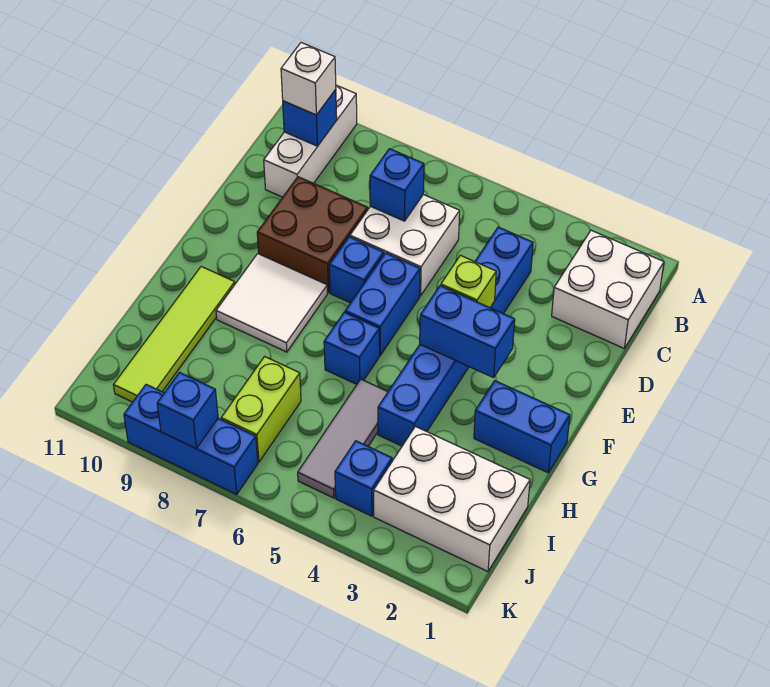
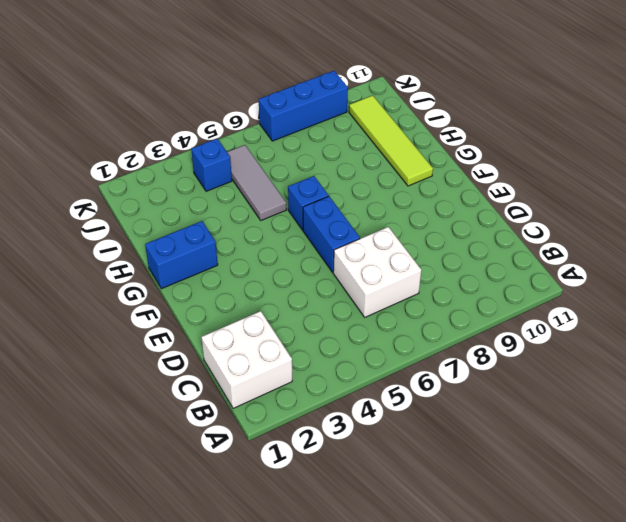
none -> white brick A10:C10 level 1
none -> blue brick C4:H4 level 1
none -> brown brick D8:E9 level 1

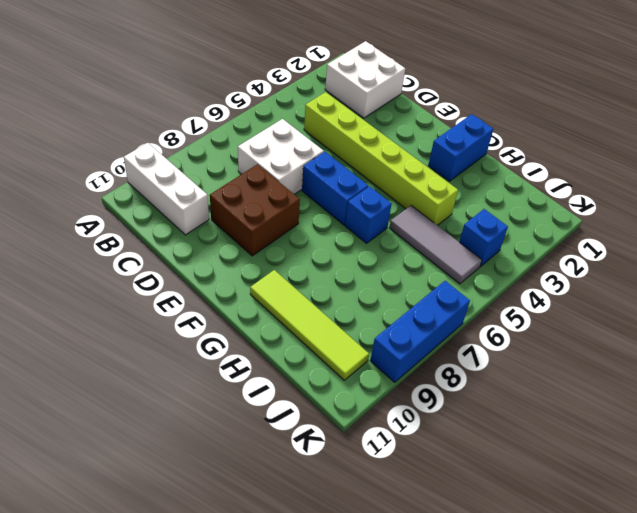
lime brick C4:H4 level 1 -> blue brick C4:H4 level 1
none -> blue brick E7 level 1
none -> white tile F8:G9 level 1
none -> white brick I1:J3 level 1

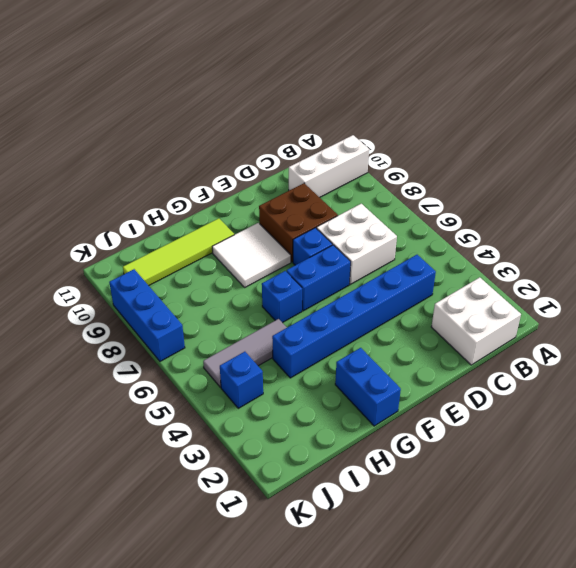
none -> white brick I1:J3 level 1
none -> lime brick I7:J7 level 1
none -> blue brick B10 level 2

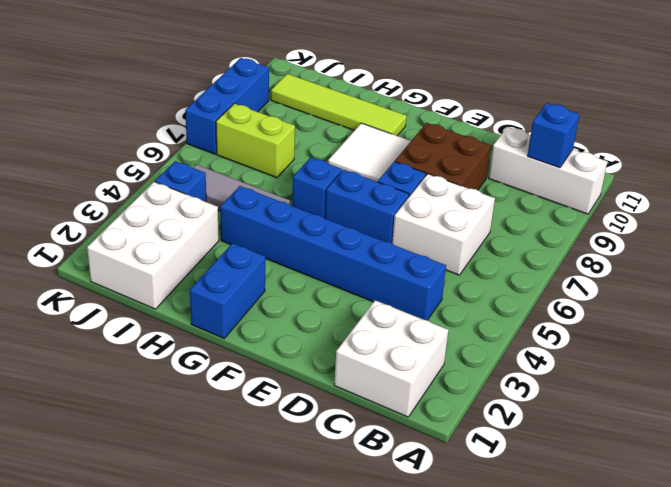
none -> blue brick C7 level 2
none -> lime brick E4 level 2
none -> blue brick F3:F4 level 2

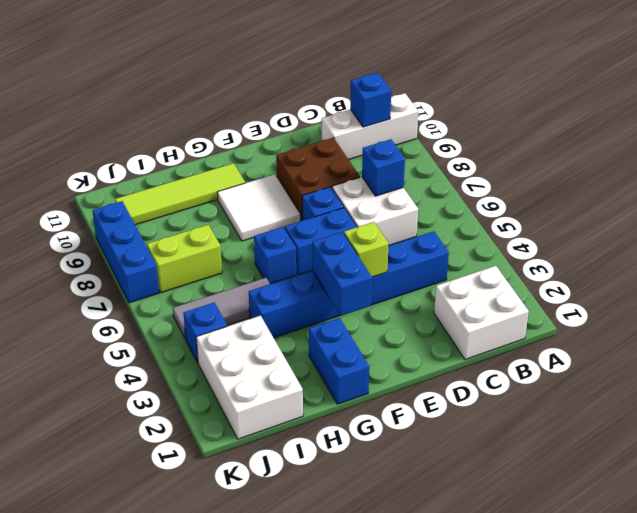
none -> blue brick K8 level 2
none -> white brick B10 level 3

